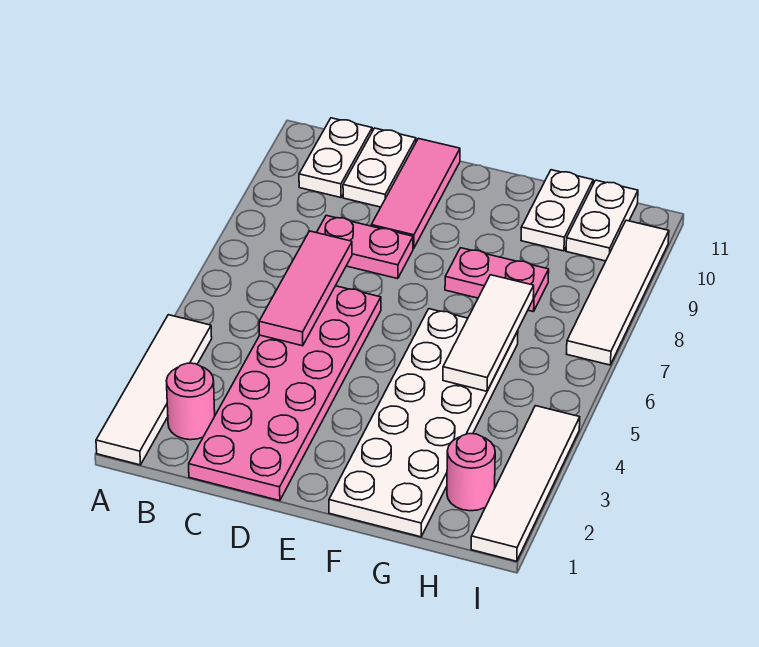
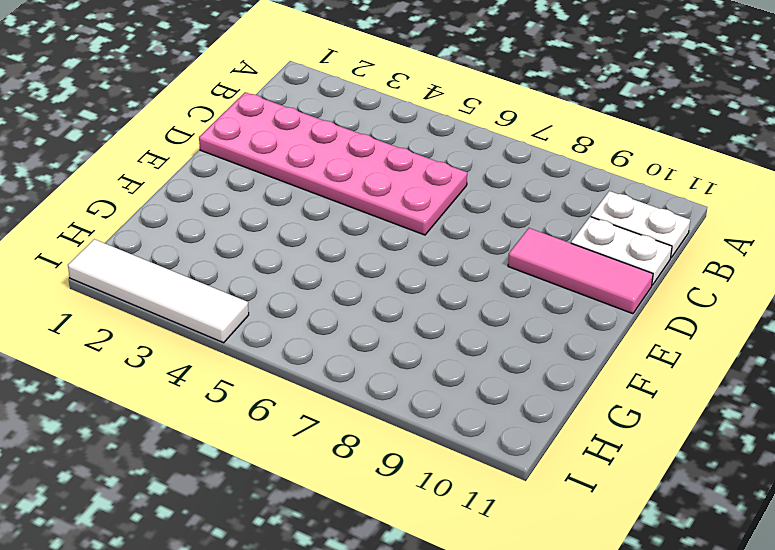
none -> white tile A1:A4 level 1
none -> pink round brick B2 level 1
none -> pink plate C8:D8 level 1

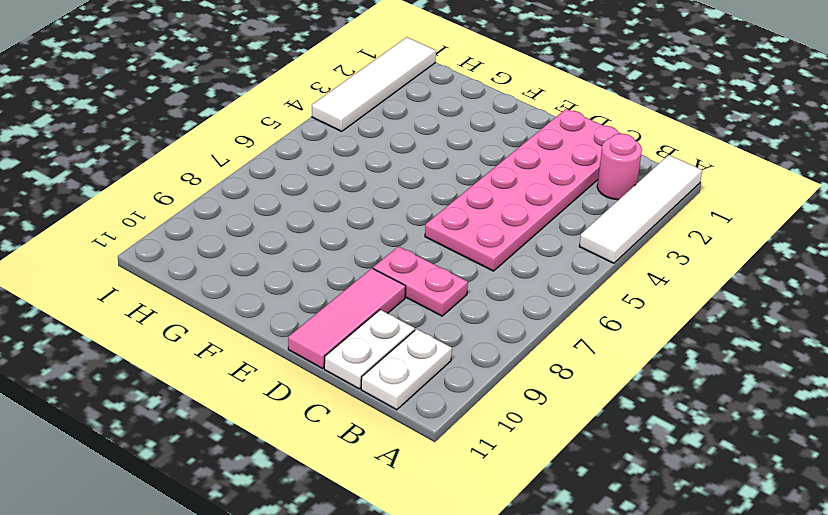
none -> white plate F1:G6 level 1
none -> pink plate F8:G8 level 1
none -> white plate G10:G11 level 1

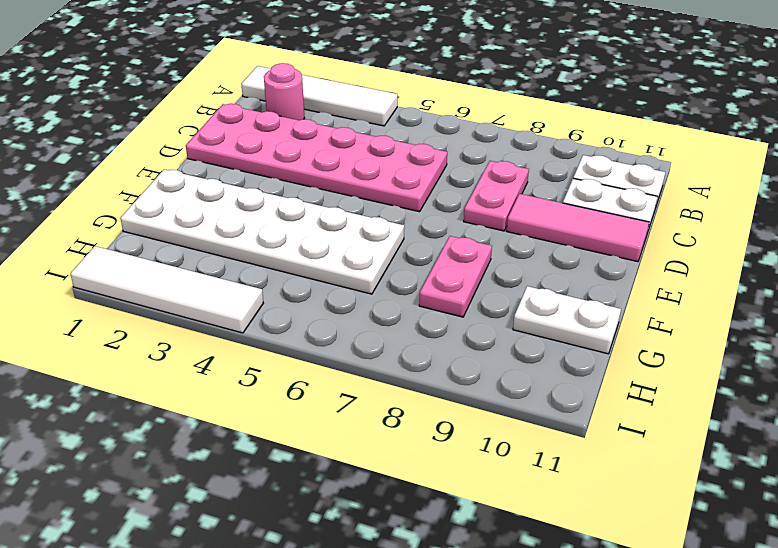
none -> pink round brick H2 level 1
none -> white plate H10:H11 level 1
none -> white tile I7:I10 level 1

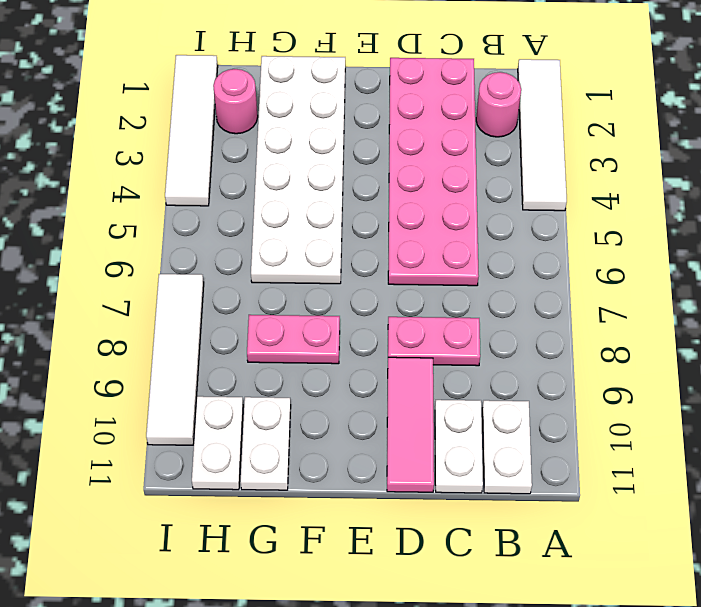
none -> pink tile C5:C7 level 2
none -> white tile G5:G7 level 2

